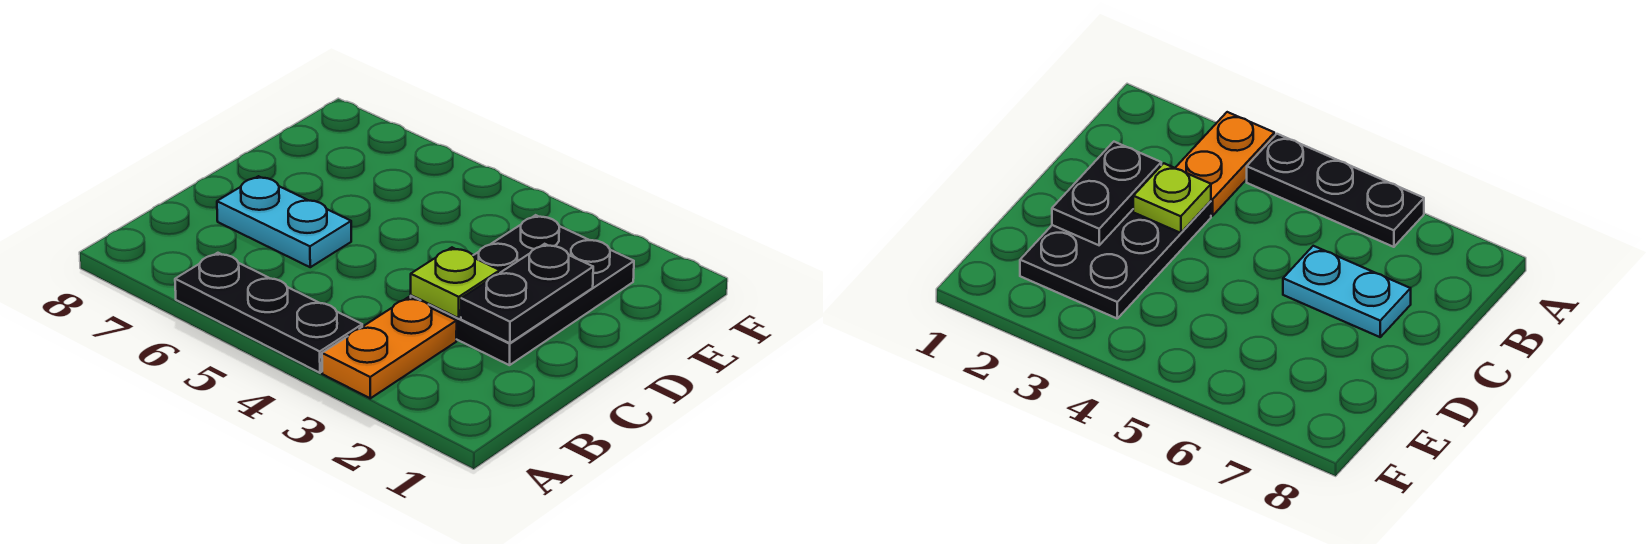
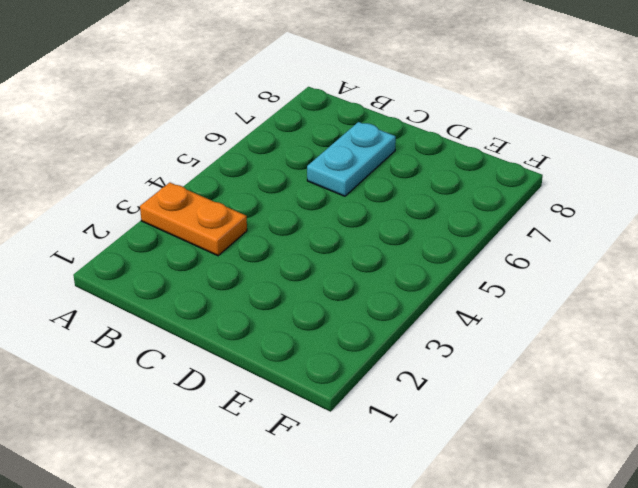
none -> black plate A4:A6 level 1
none -> black plate C2:E3 level 1

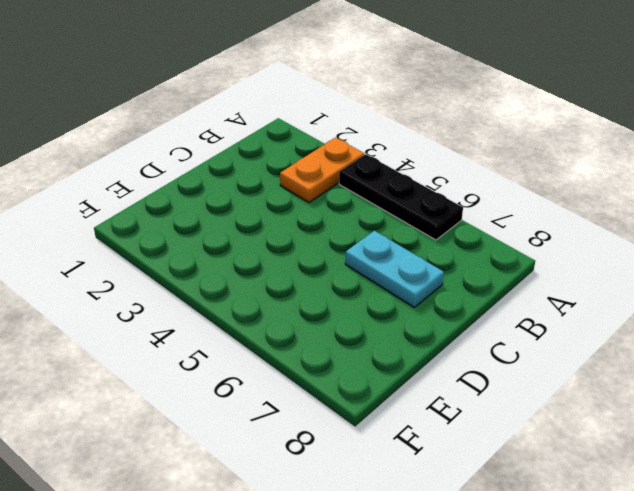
none -> black plate C2:E3 level 1
none -> black plate C2:D2 level 2

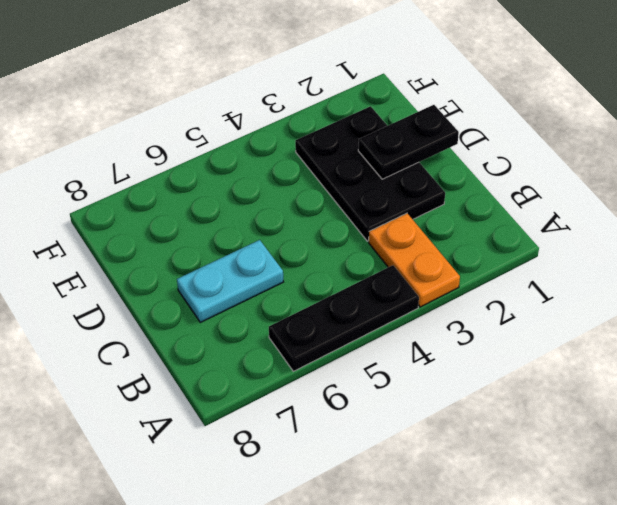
black plate D1:D2 level 2 -> black plate C2:D2 level 2
none -> lime plate C3 level 2

